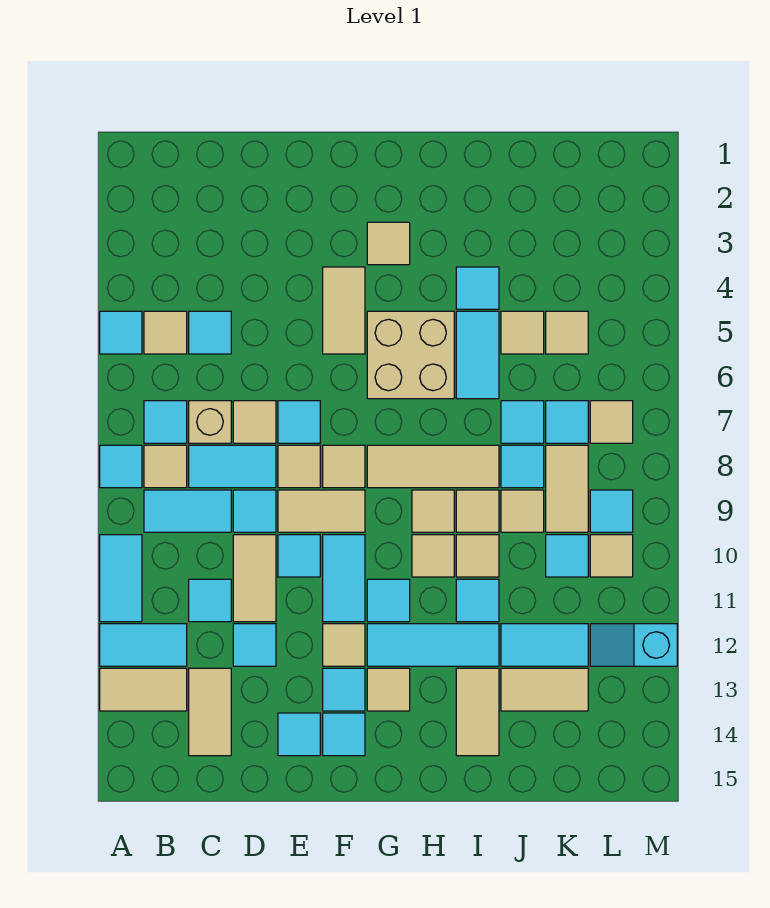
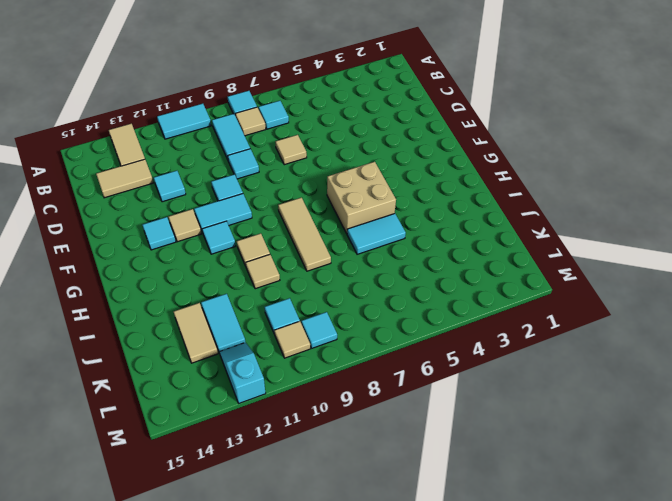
none -> cyan tile A5 level 1
none -> cyan tile A12:B12 level 1
none -> tan tile B5 level 1
none -> cyan tile C5 level 1

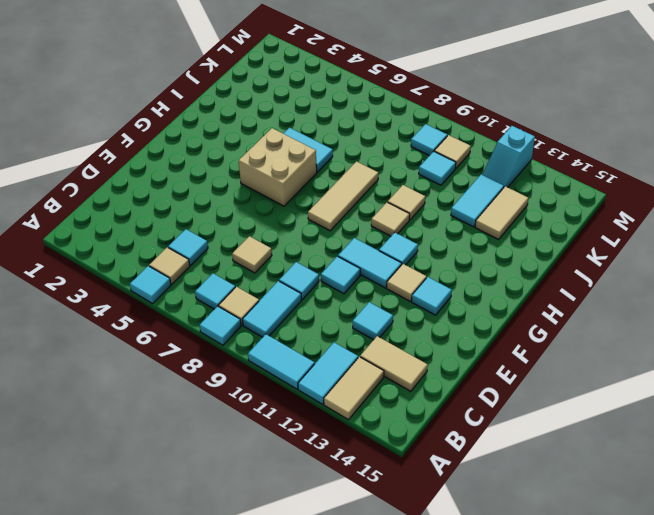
none -> tan brick C7 level 1
none -> cyan tile C8:D8 level 1
none -> cyan tile C11 level 1
none -> tan tile D10:D11 level 1

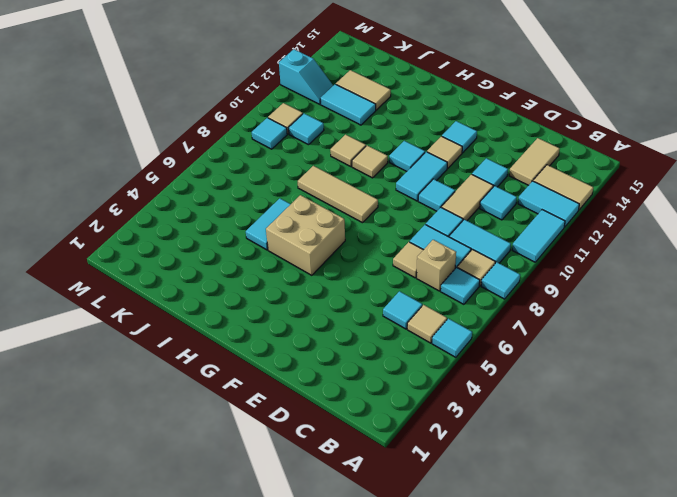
none -> cyan tile E7 level 1
none -> tan tile E8 level 1
none -> tan tile E9:F9 level 1
none -> cyan tile E14 level 1

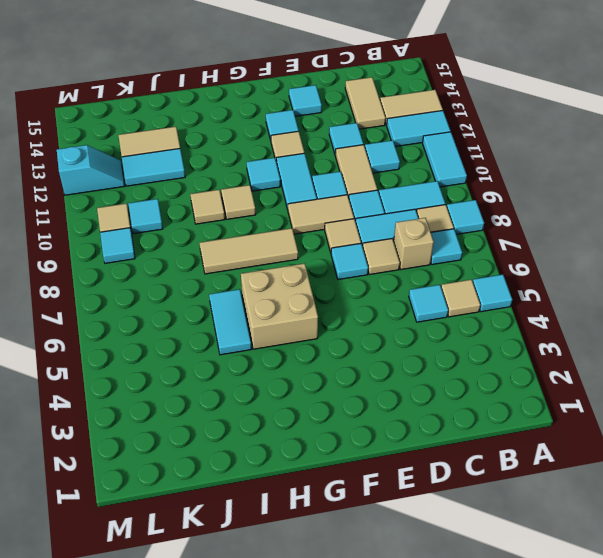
none -> tan tile F4:F5 level 1
none -> tan tile F8 level 1
none -> cyan tile F14 level 1
none -> tan tile G3 level 1

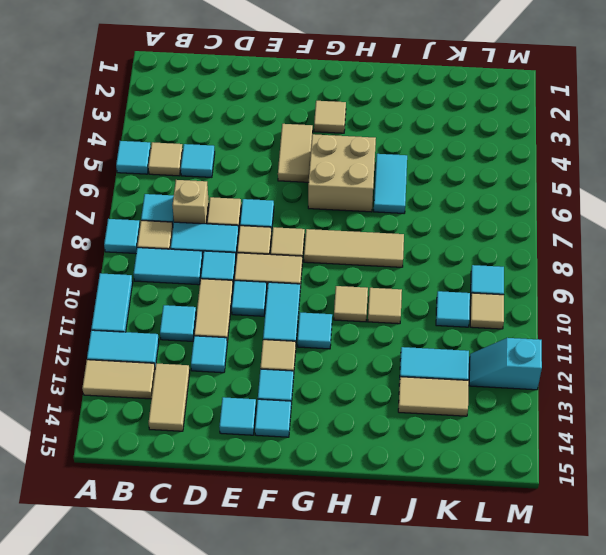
none -> cyan tile G12:I12 level 1
none -> tan tile G13 level 1
none -> tan tile H9 level 1
none -> cyan tile I4 level 1

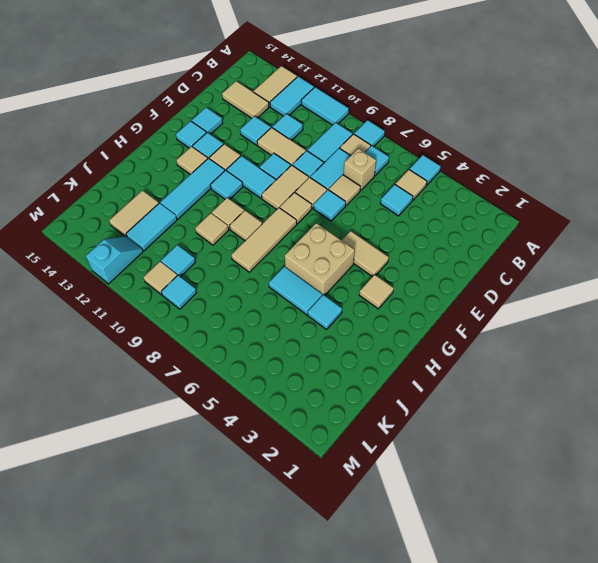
none -> tan tile I9 level 1
none -> cyan tile I11 level 1
none -> tan tile I13:I14 level 1
none -> tan tile J5 level 1

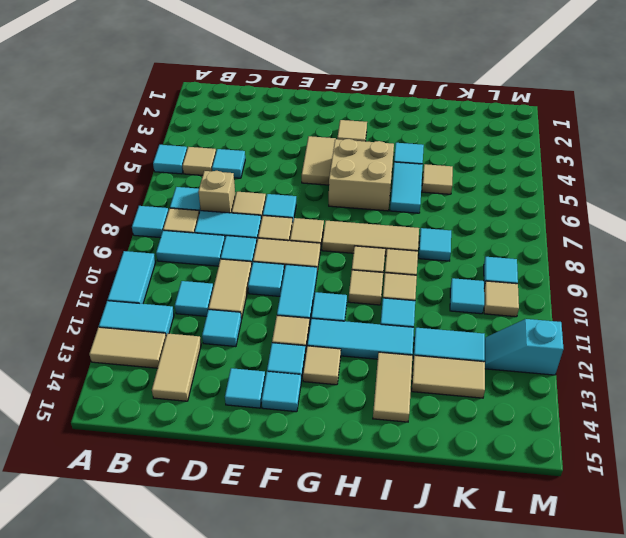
none -> cyan tile J7 level 1
none -> tan tile J9 level 1
none -> tan tile K5 level 1
none -> cyan tile K7 level 1

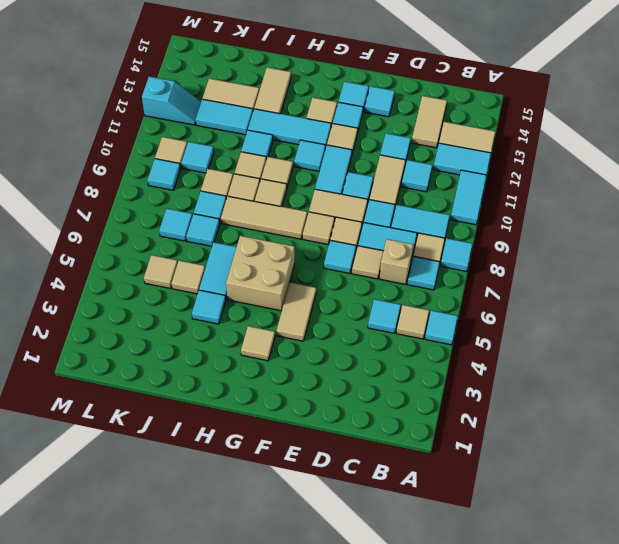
none -> tan tile K8:K9 level 1
none -> tan tile L7 level 1

